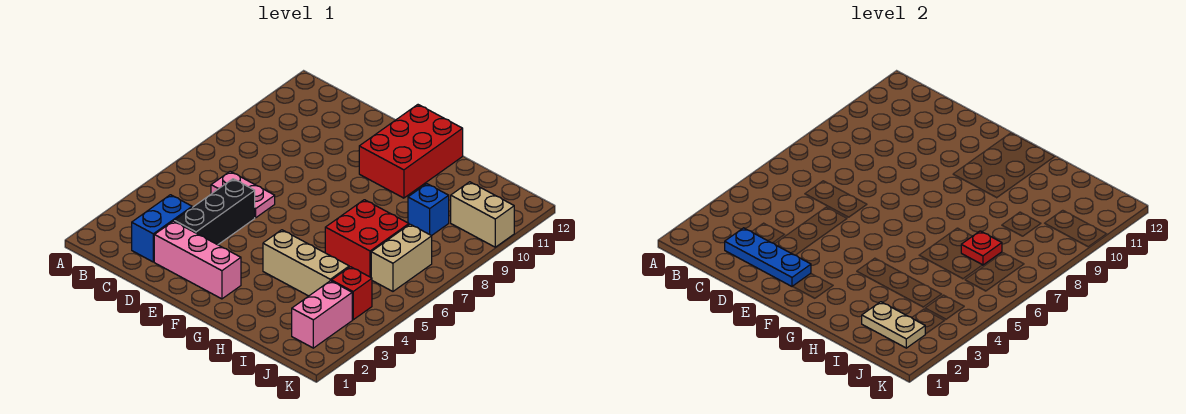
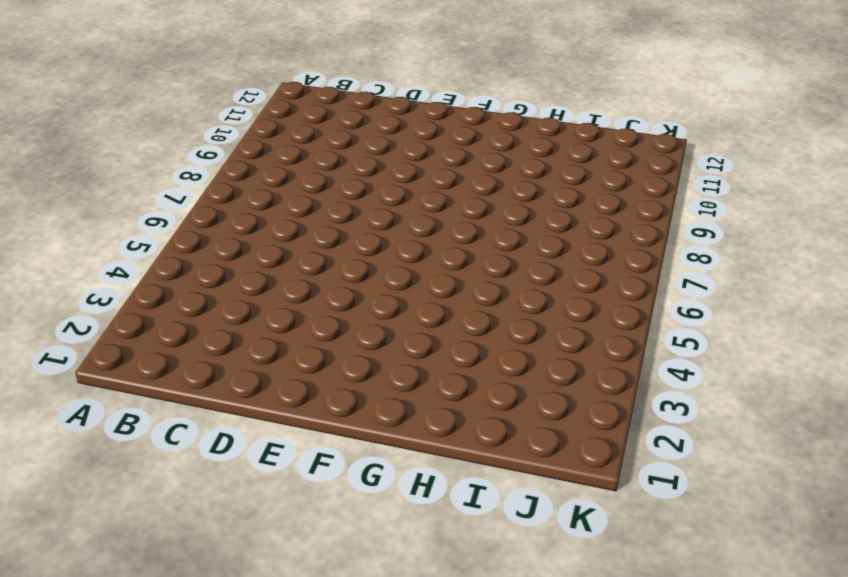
none -> blue brick C2:C3 level 1
none -> pink plate C6:D6 level 1
none -> pink brick D2:F2 level 1

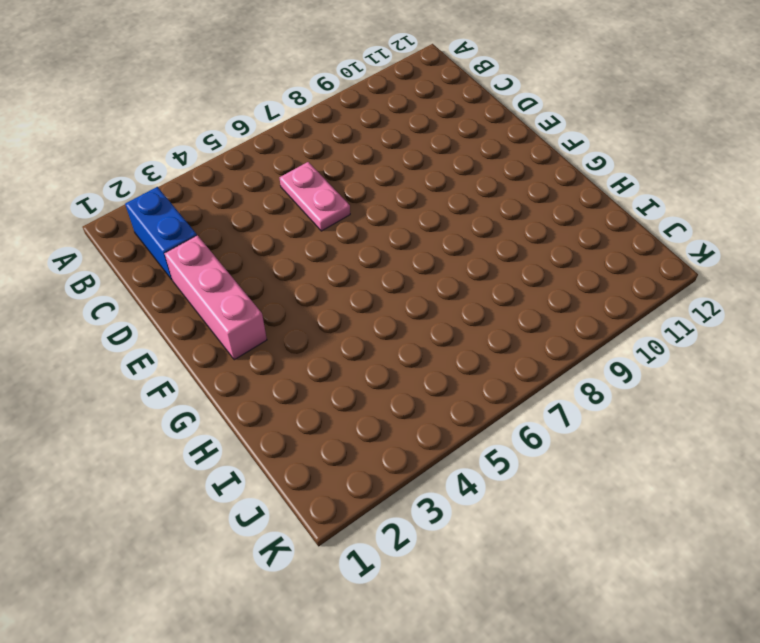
blue brick B2:C2 level 1 -> blue brick C2:C3 level 1
none -> black brick D3:D5 level 1
none -> red brick F10:G12 level 1
none -> tan brick G4:I4 level 1

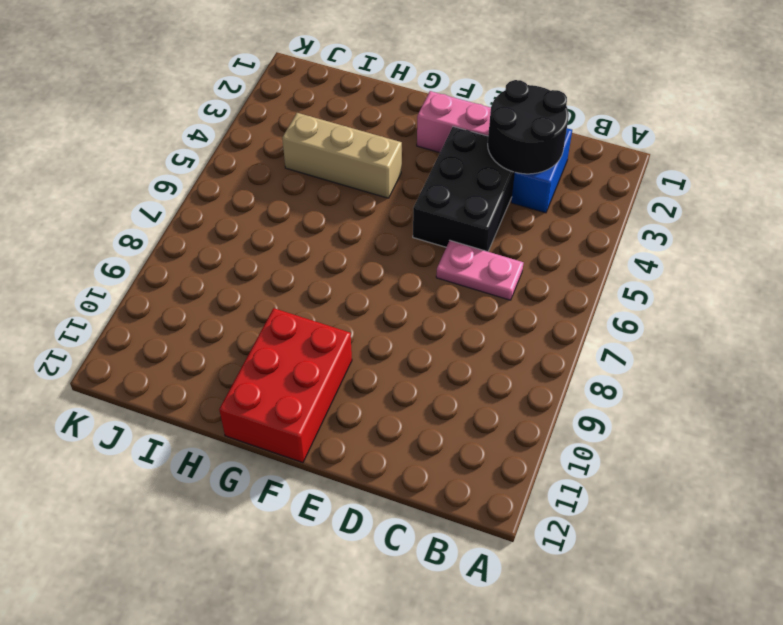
black round brick C2:D3 level 2 -> blue plate C2:E2 level 2
black brick D3:E5 level 1 -> black brick D3:D5 level 1
none -> red brick H6:I7 level 1
none -> blue brick I9 level 1
none -> pink brick J2:J3 level 1

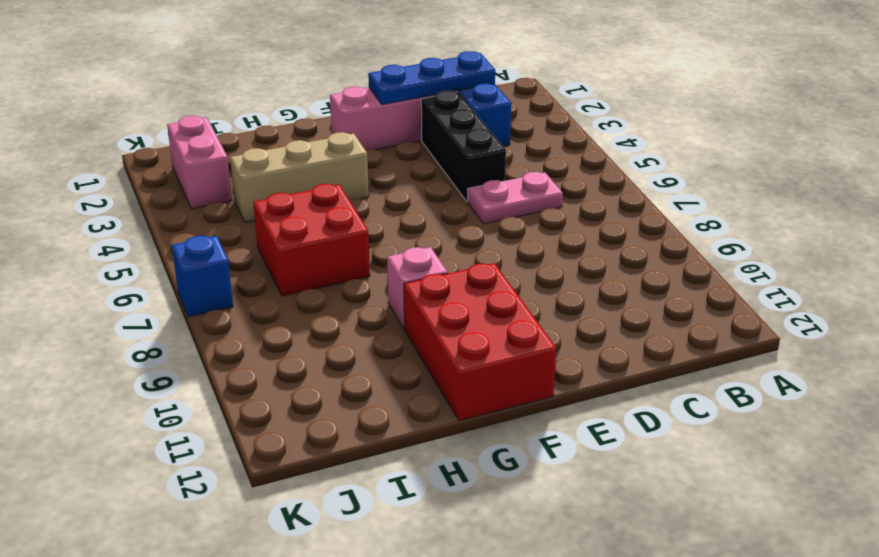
pink brick G9 level 1 -> none
blue brick K7 level 1 -> blue brick I9 level 1
none -> red brick J4 level 1
none -> tan brick J6:J7 level 1
none -> tan brick J10:K10 level 1

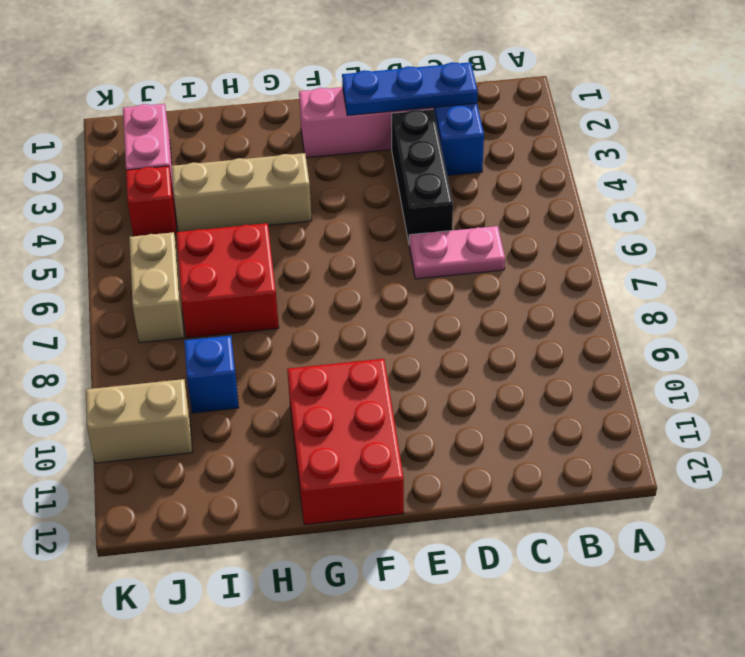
none -> tan plate I2:J2 level 2
none -> red plate I7 level 2

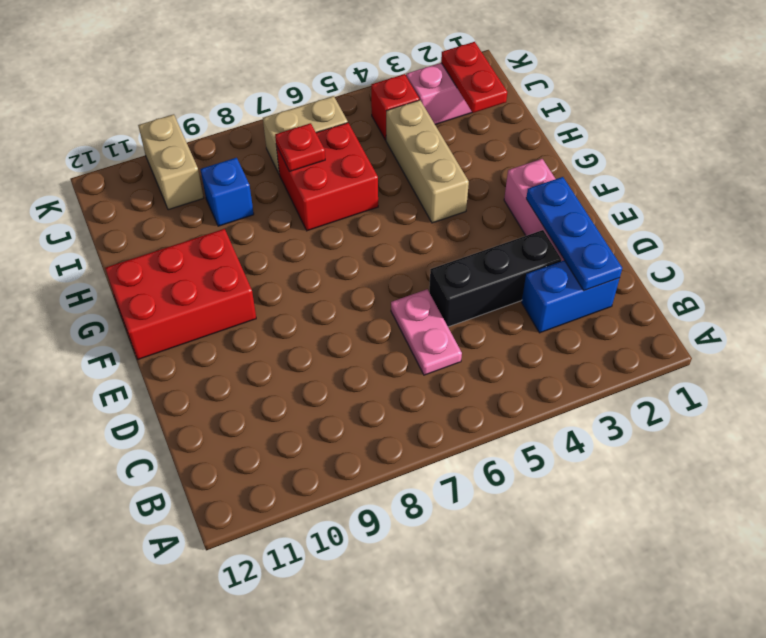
red plate I2:J2 level 2 -> tan plate I2:J2 level 2

